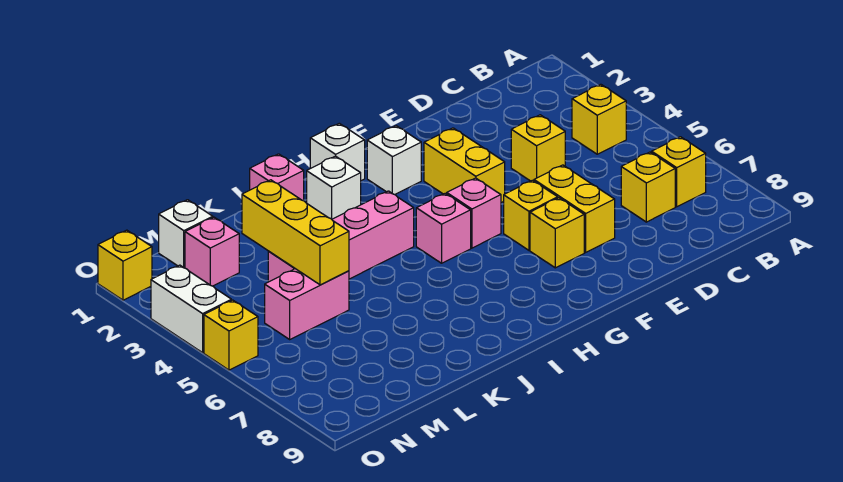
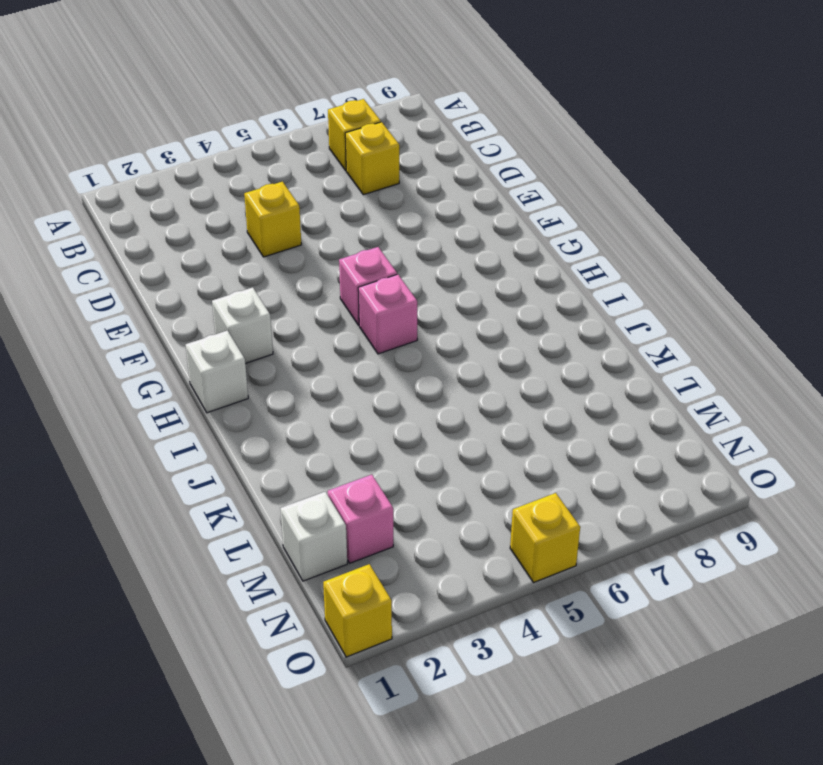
none -> yellow brick B4 level 1
none -> yellow brick E6:E7 level 1
none -> yellow brick F3:F4 level 1

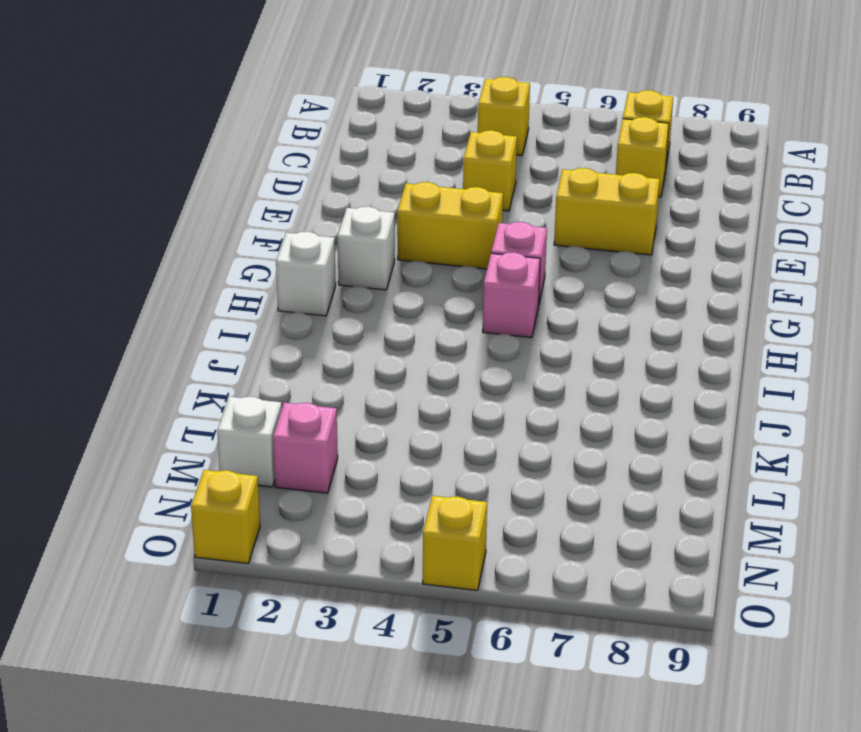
none -> yellow brick F6 level 1
none -> yellow brick F7 level 1
none -> white brick I2 level 1

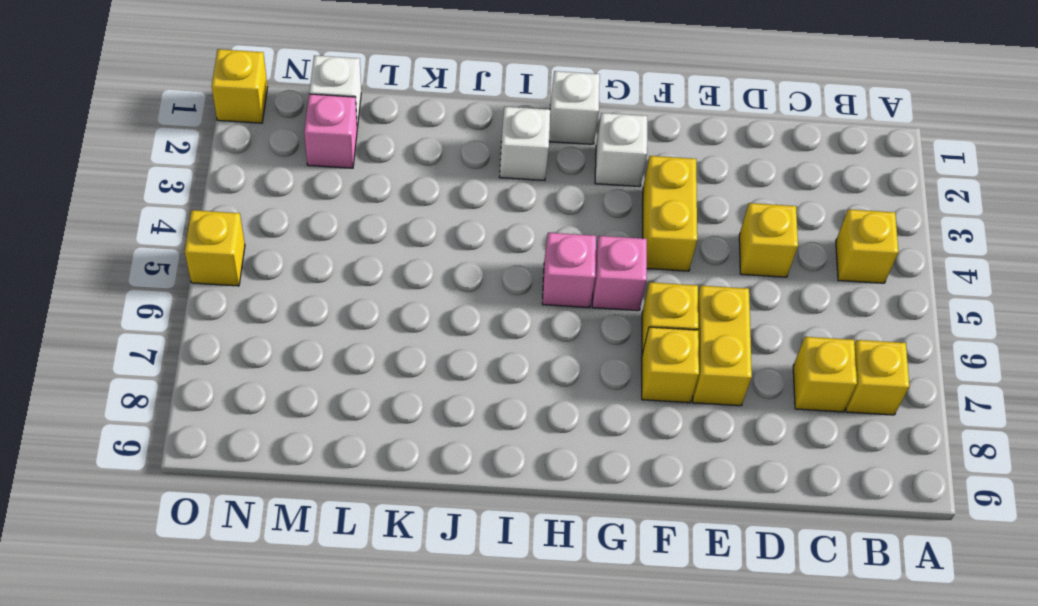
none -> pink brick I4:L4 level 1
none -> pink brick J1 level 1
none -> pink brick L5:M5 level 1

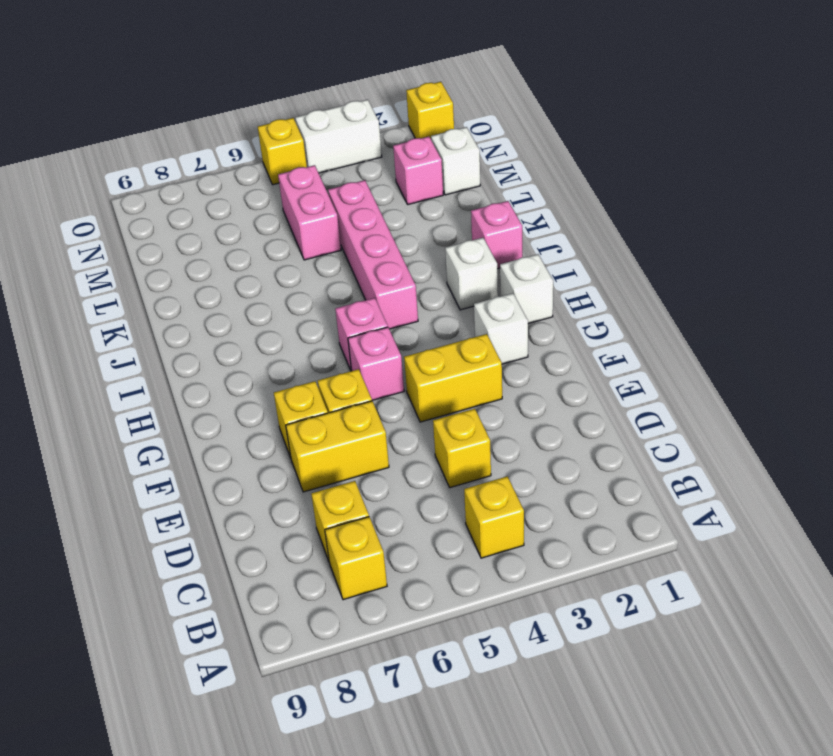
none -> yellow brick L3:L5 level 2

